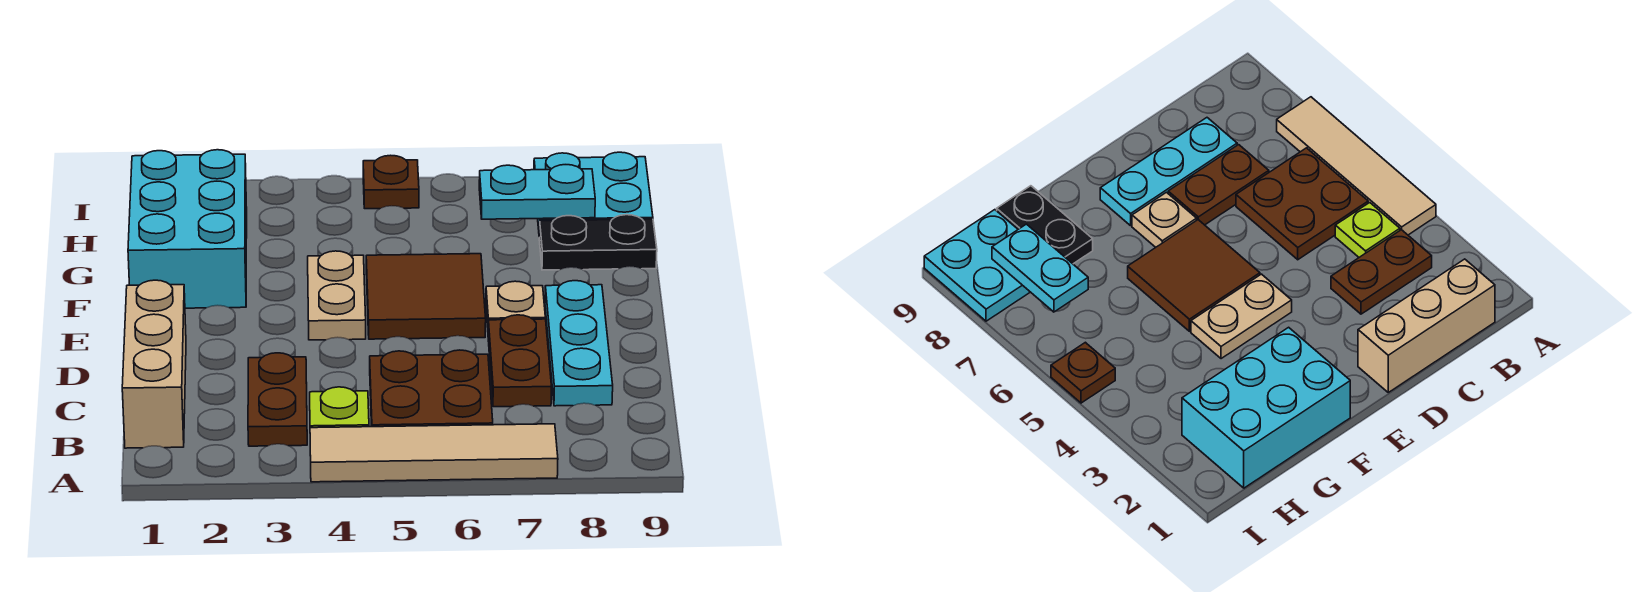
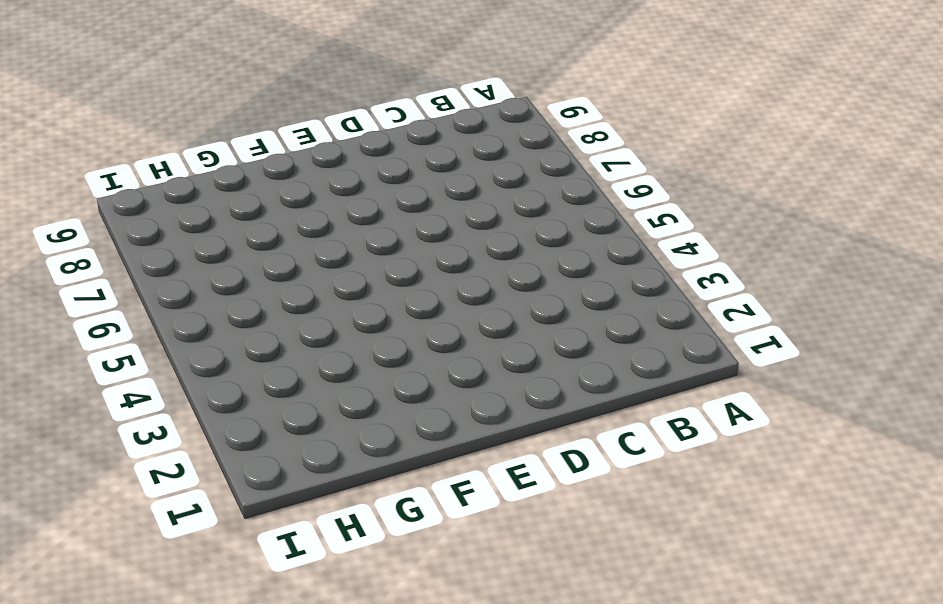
none -> tan tile A4:A7 level 1
none -> tan brick B1:D1 level 1
none -> brown plate B3:C3 level 1

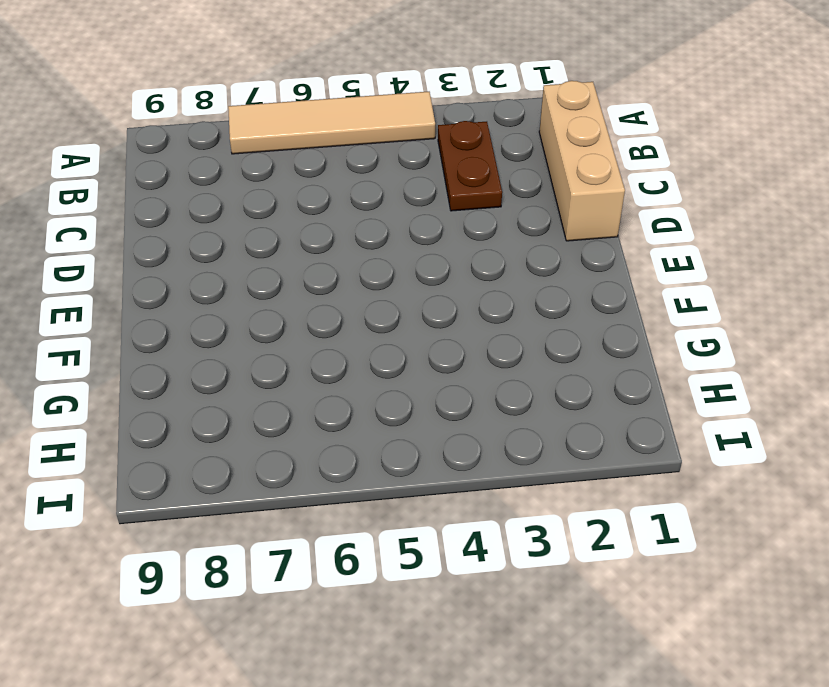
none -> lime plate B4 level 1
none -> brown plate B5:C6 level 1
none -> brown plate C7:D7 level 1

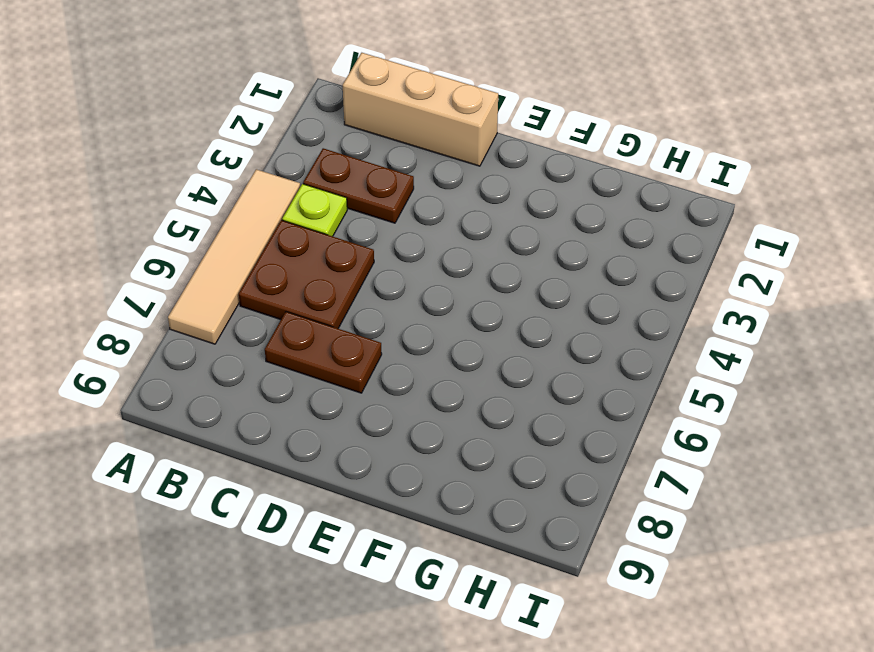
none -> cyan plate C8:E8 level 1
none -> tan plate E4:F4 level 1
none -> brown tile E5:F6 level 1

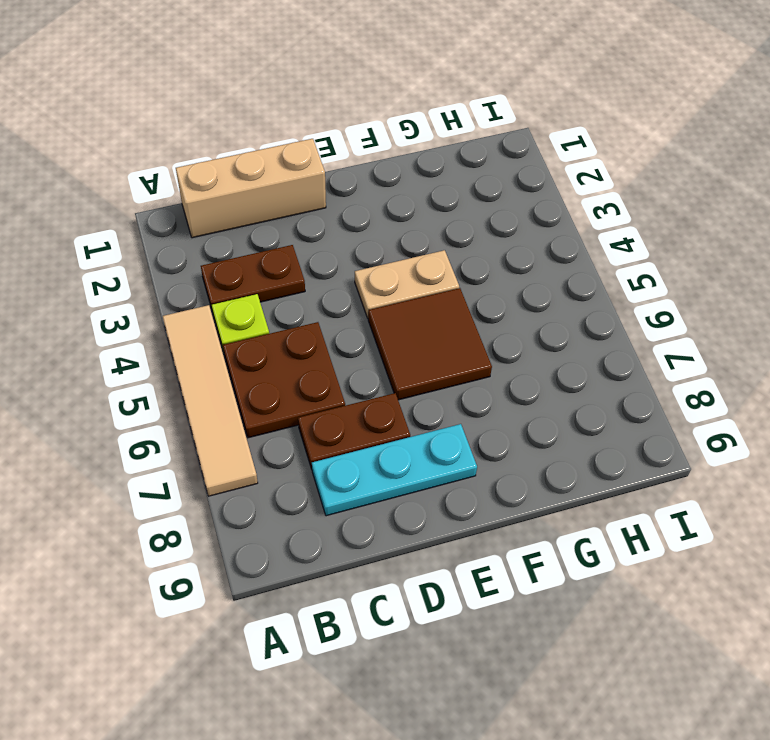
none -> tan plate E7 level 1
none -> cyan brick F1:H2 level 1
none -> black plate G8:G9 level 1

